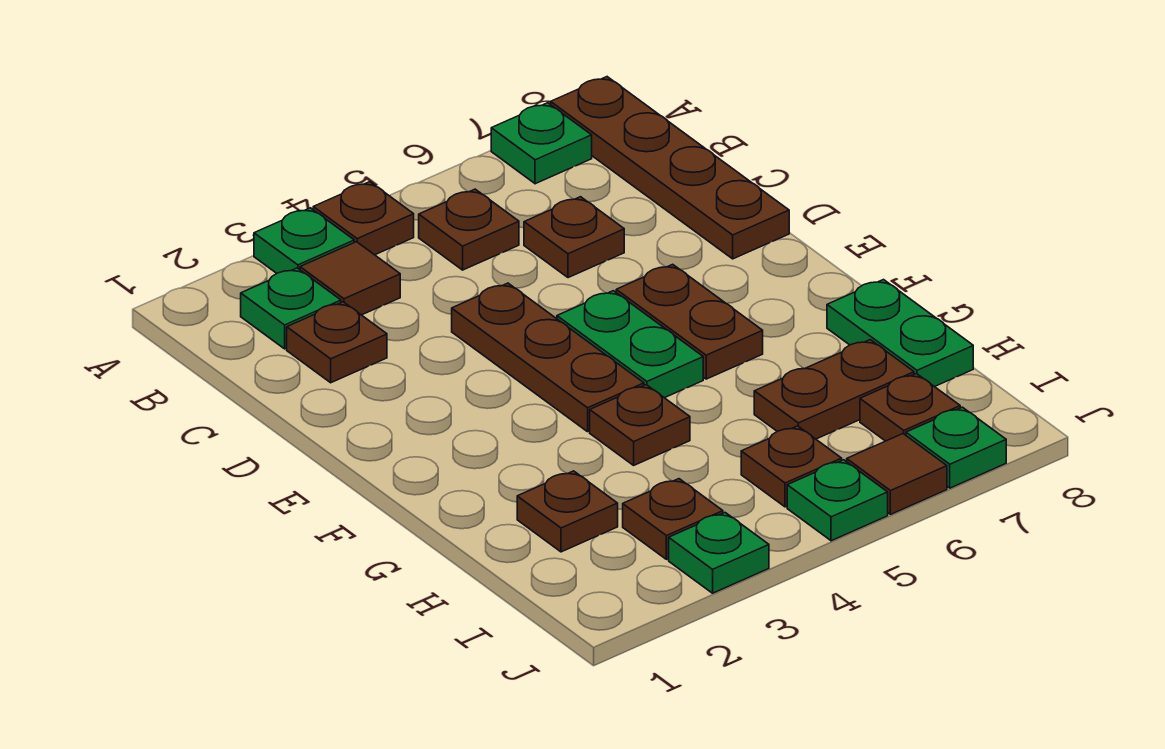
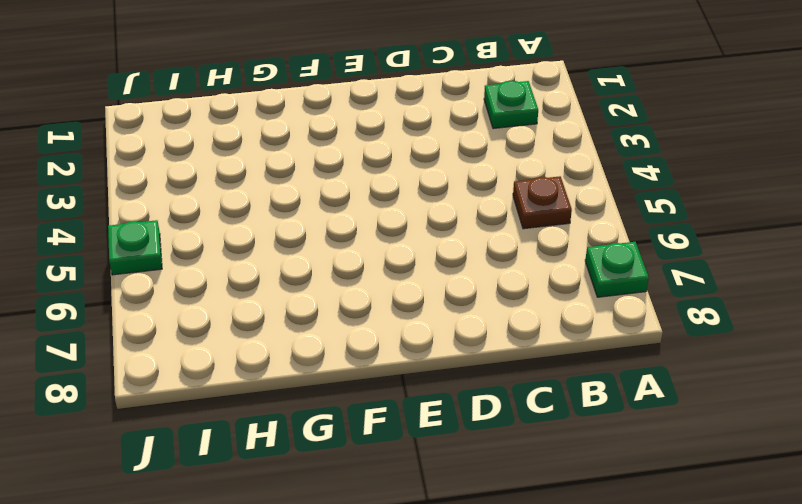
none -> green plate A3 level 1
none -> brown plate A4 level 1
none -> brown plate A8:D8 level 1

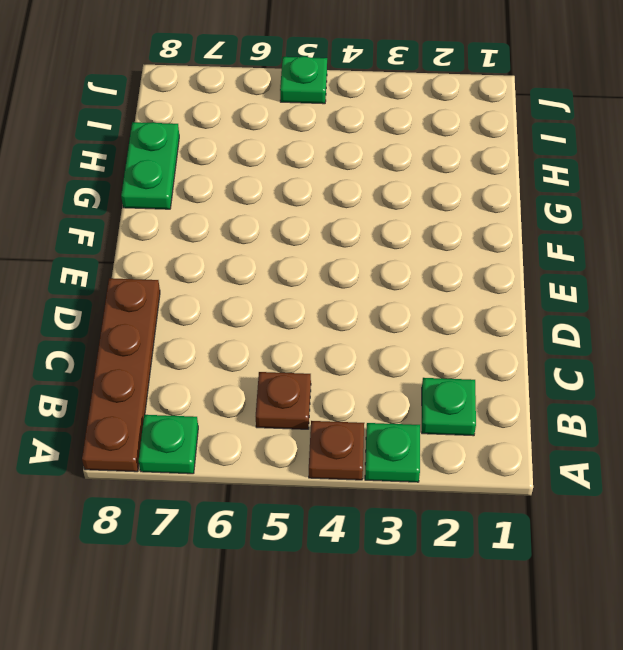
none -> brown tile B3 level 1
none -> brown plate C2 level 1
none -> brown plate C6 level 1

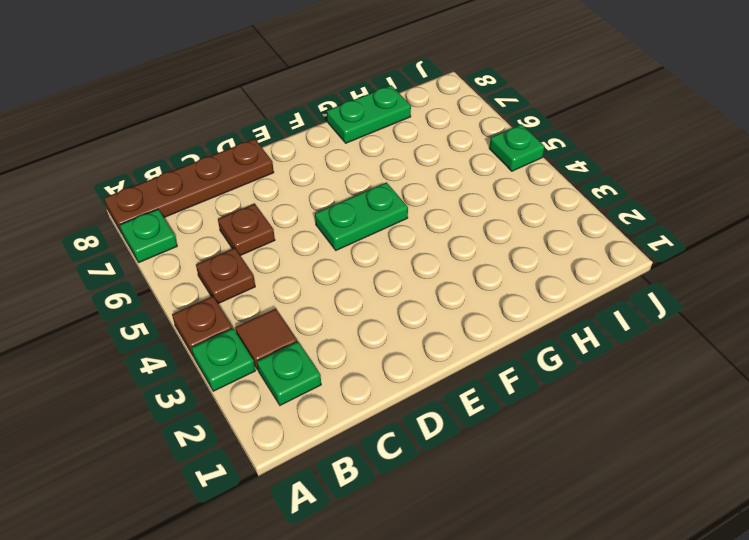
none -> brown plate C2 level 1
none -> brown plate D4:F4 level 1
none -> brown plate E6:F6 level 1

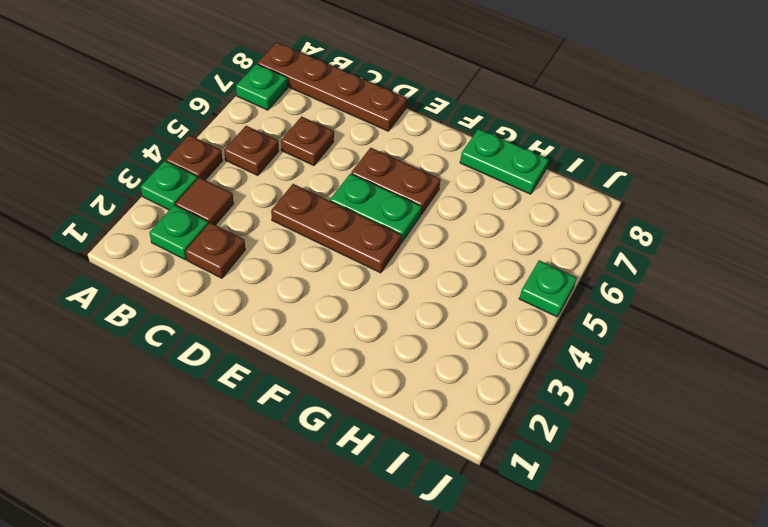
none -> brown plate G4 level 1
none -> brown plate H2 level 1
none -> brown plate H6:H7 level 1

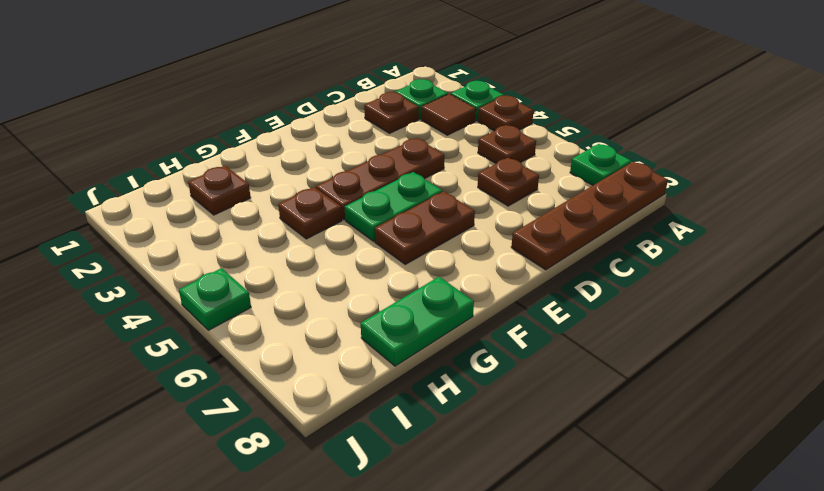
none -> brown plate H6:H7 level 1
none -> brown plate I3 level 1
none -> brown plate I5 level 1

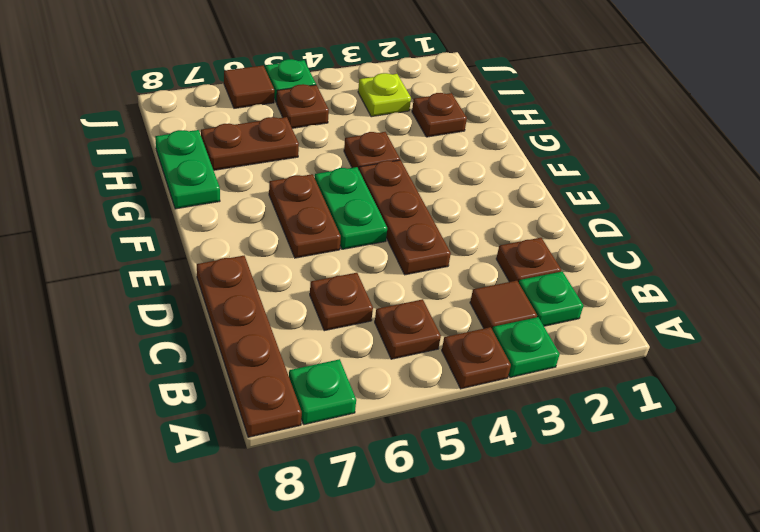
lime plate I3 level 1 -> brown plate I3 level 1
none -> brown plate I7 level 1
none -> green plate J3 level 1
none -> green plate J7 level 1

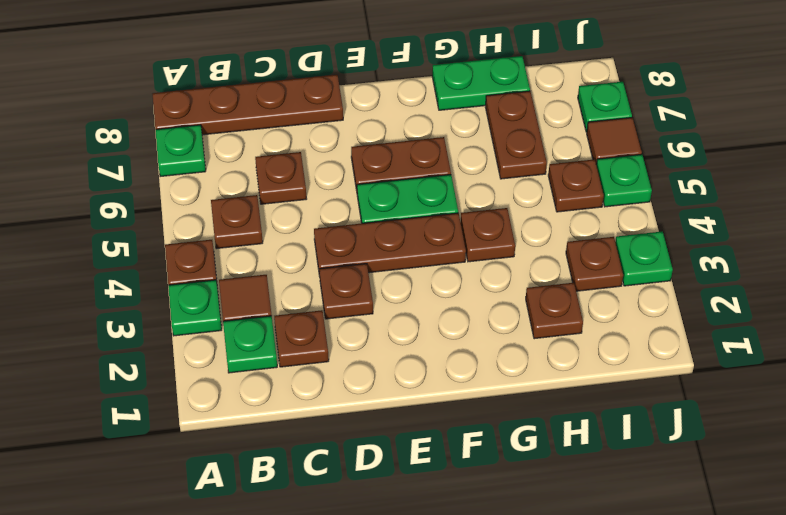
brown plate D3 level 1 -> brown plate I7 level 1

